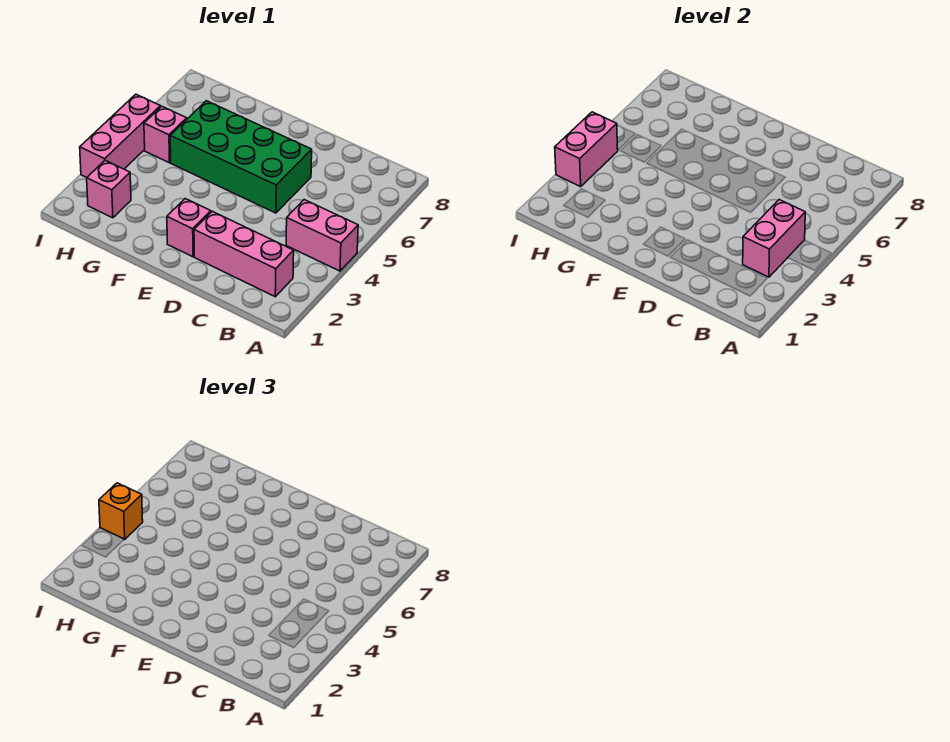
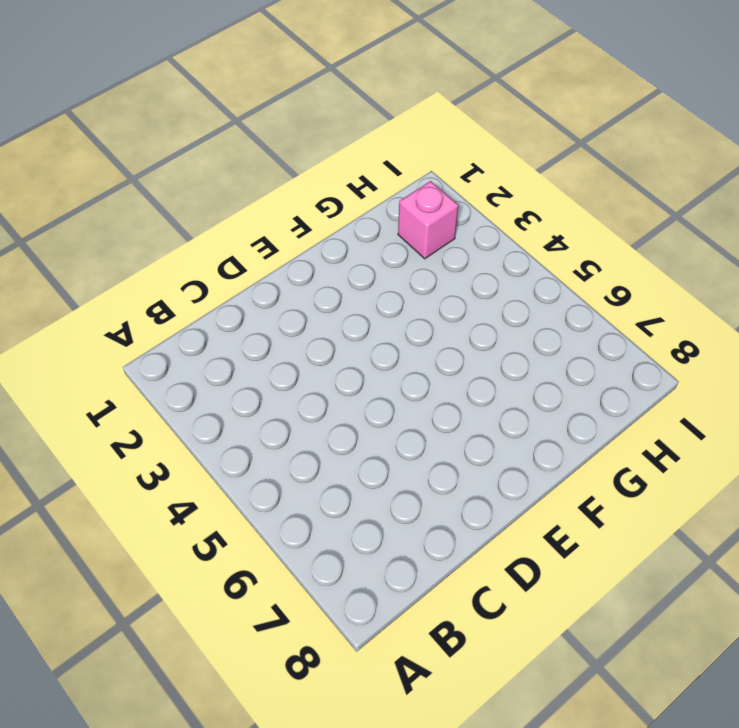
none -> pink brick A4:B4 level 1
none -> pink brick B2:D2 level 1

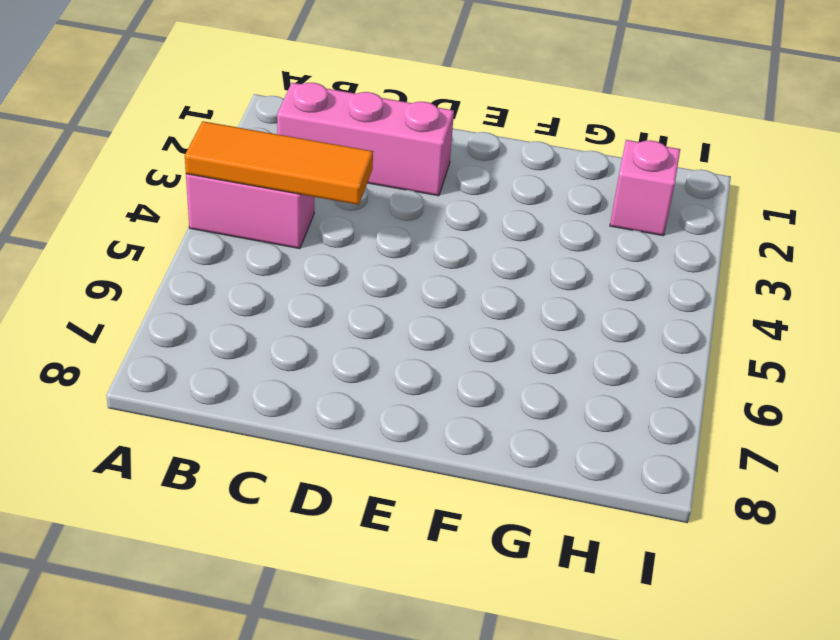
orange tile A4:C4 level 2 -> pink brick B3:B4 level 2
none -> green brick D5:G6 level 1
none -> pink brick E2 level 1

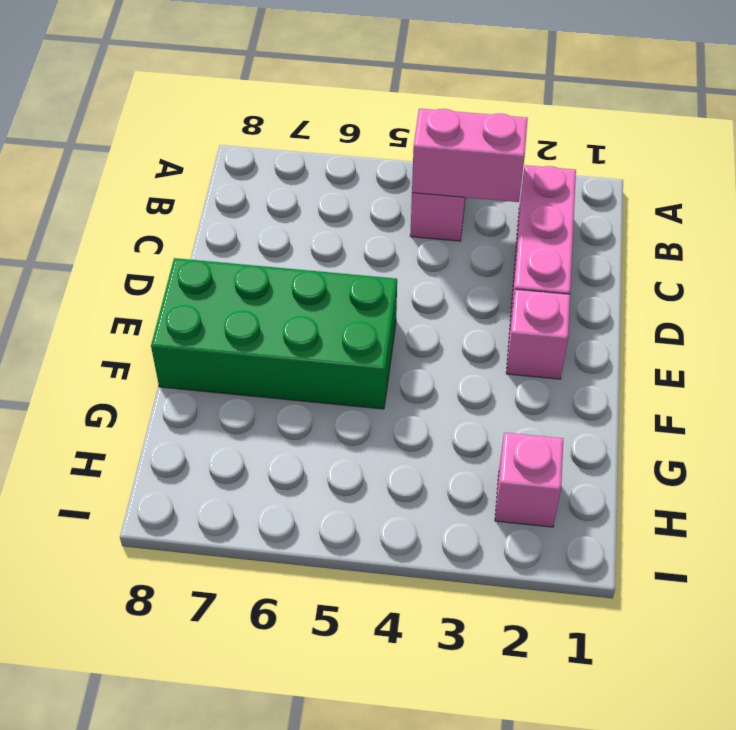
green brick E5:F8 level 1 -> green brick D5:G6 level 1
none -> pink brick H5 level 1
none -> pink brick I3:I5 level 1

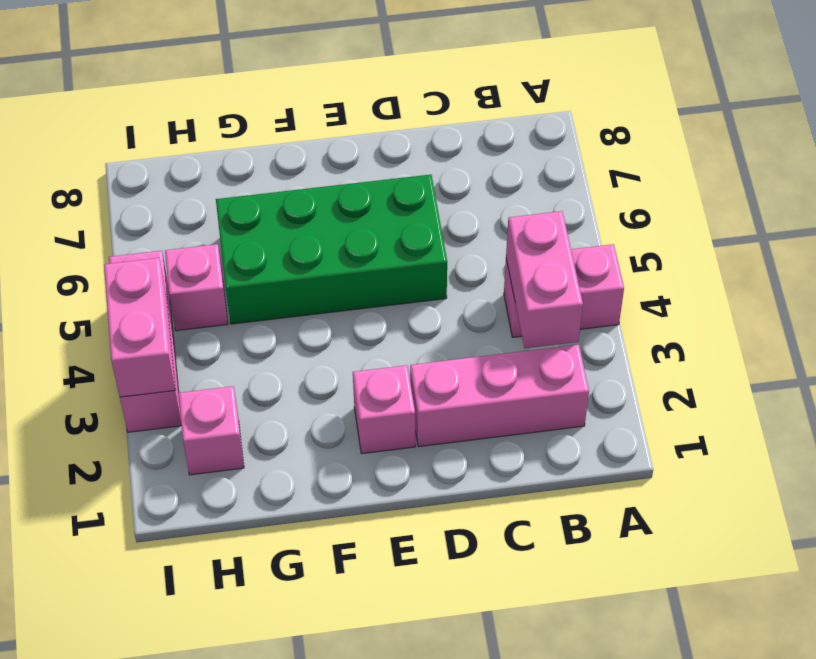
none -> orange brick I4 level 3

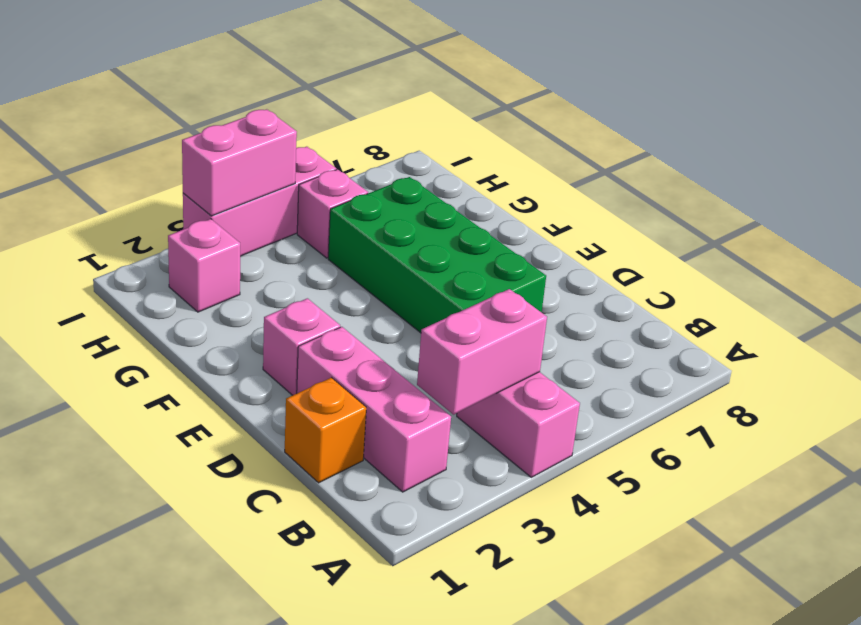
orange brick C1 level 1 -> orange brick I4 level 3

